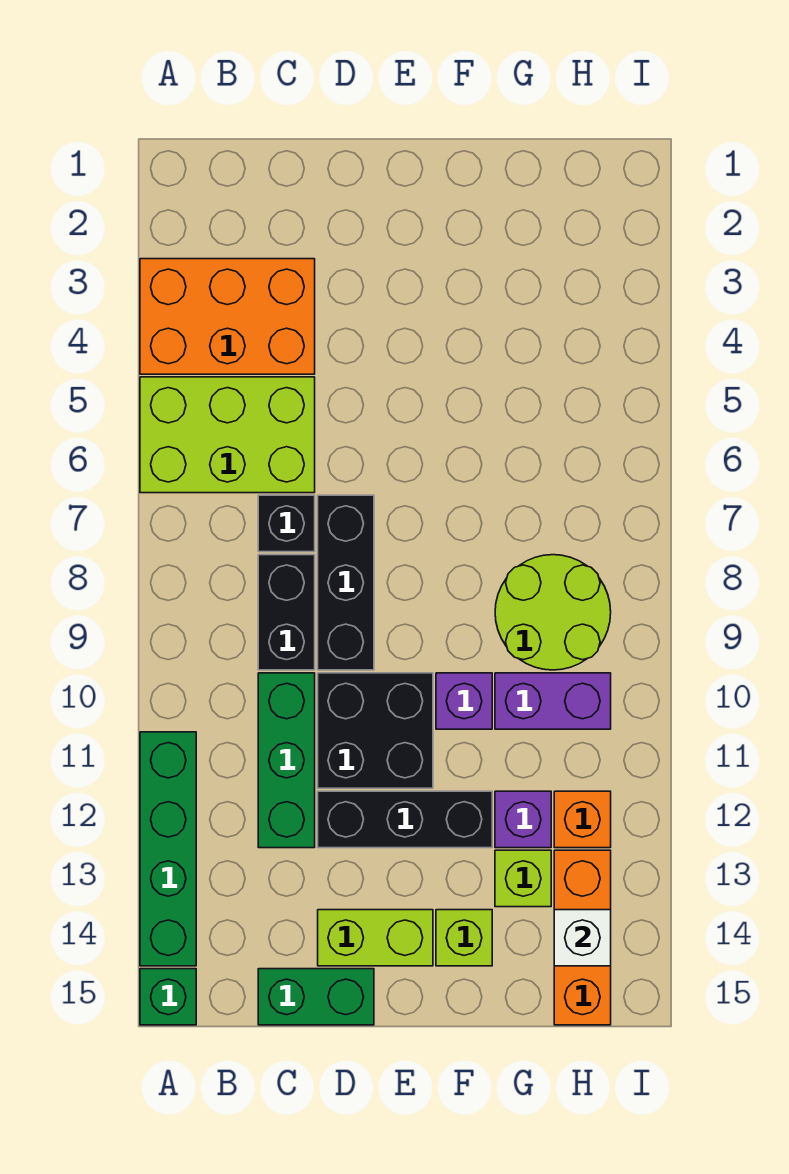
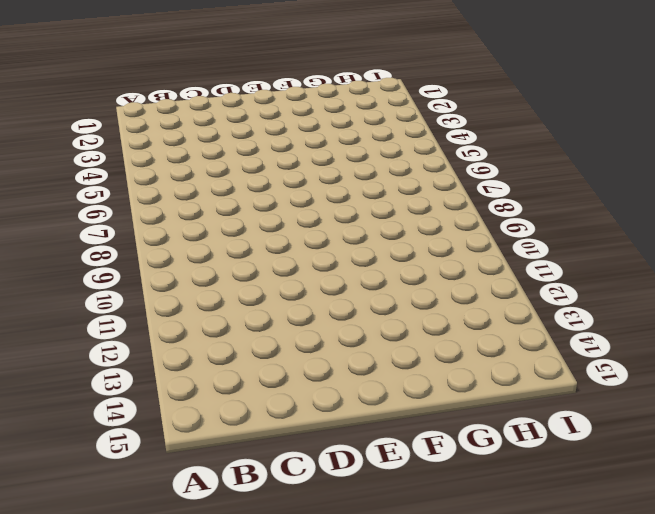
none -> orange brick A3:C4 level 1
none -> lime brick A5:C6 level 1
none -> green brick A11:A14 level 1

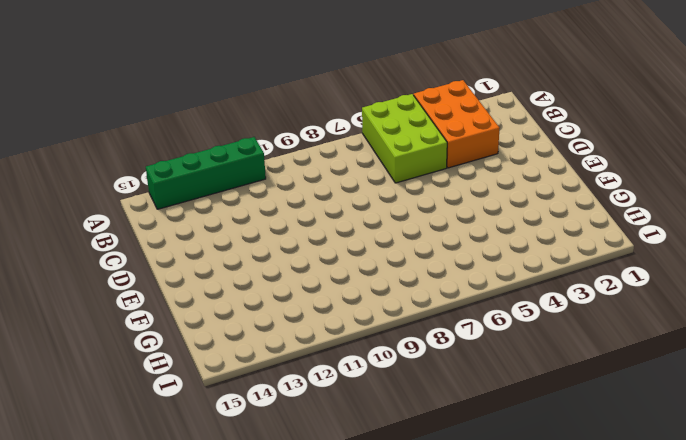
none -> green brick A15 level 1
none -> black brick C7 level 1
none -> black brick C8:C9 level 1

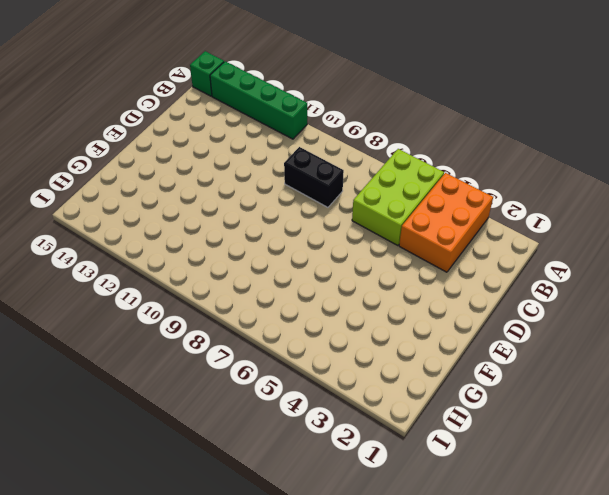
none -> black brick C7 level 1
none -> green brick C10:C12 level 1
none -> green brick C15:D15 level 1

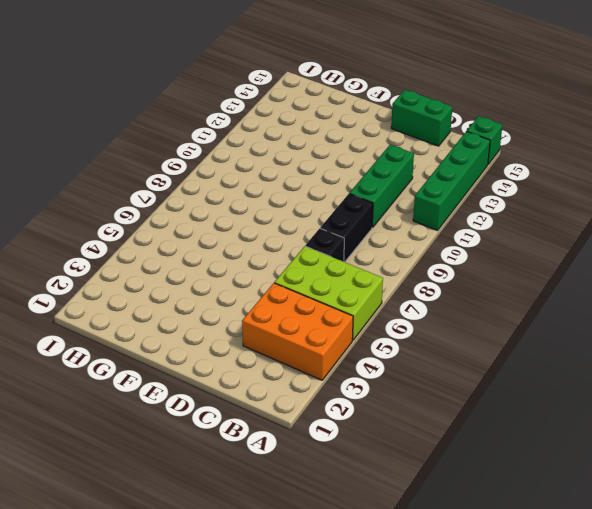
none -> black brick D7:D9 level 1
none -> black brick D10:E11 level 1
none -> black brick D12:F12 level 1

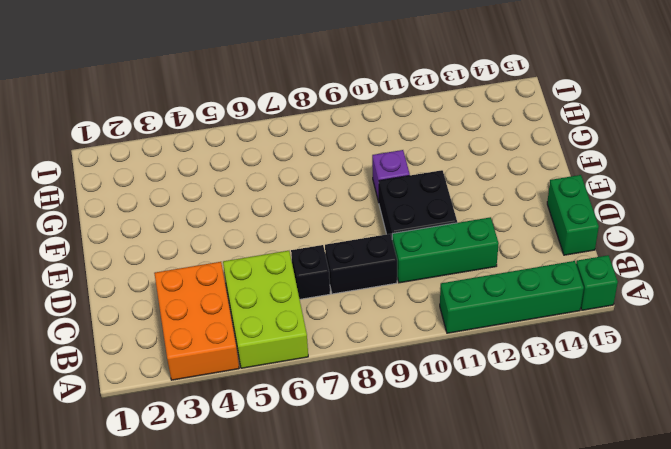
none -> black brick D7:D9 level 1
none -> black brick D12:F12 level 1
none -> lime brick D14:E14 level 1

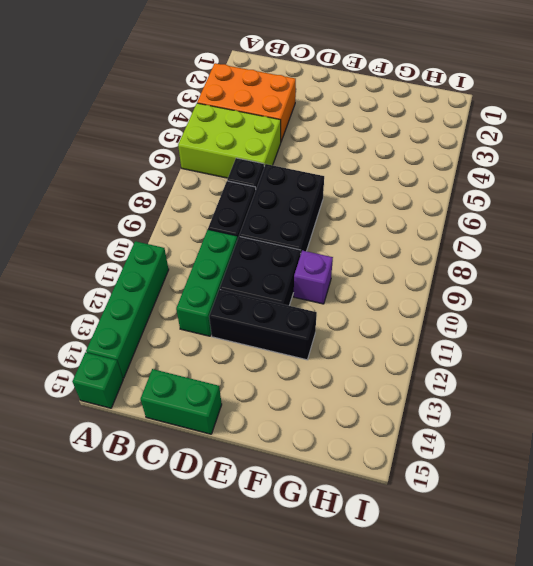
black brick D7:E9 level 1 -> black brick D7:D9 level 1
none -> lime brick D14:E14 level 1
none -> lime brick F14 level 1
none -> lime round brick G8:H9 level 1

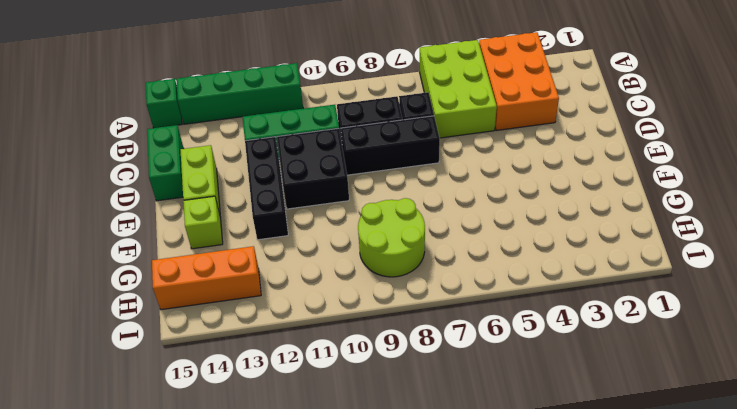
none -> purple brick F10 level 1
none -> purple brick G10:H10 level 1
none -> purple brick G12 level 1

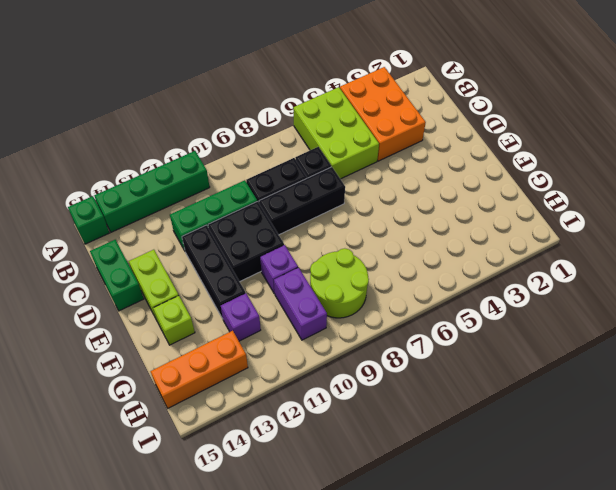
none -> lime brick G13 level 1
none -> orange brick H12 level 1
none -> white brick H14 level 2

